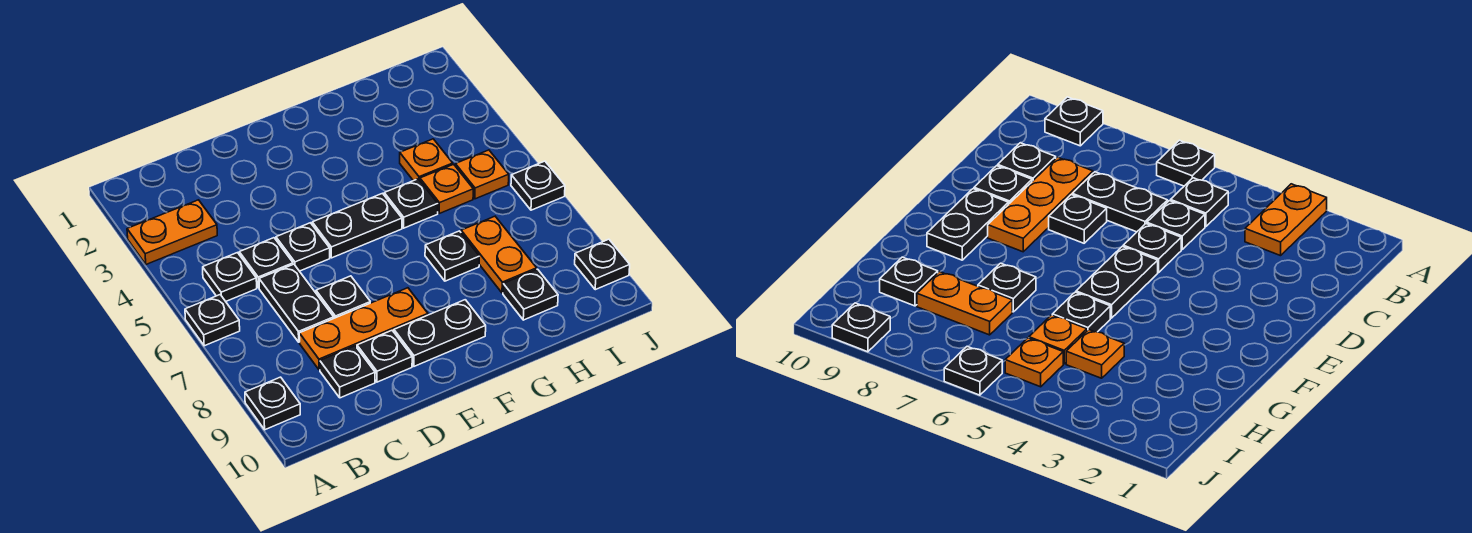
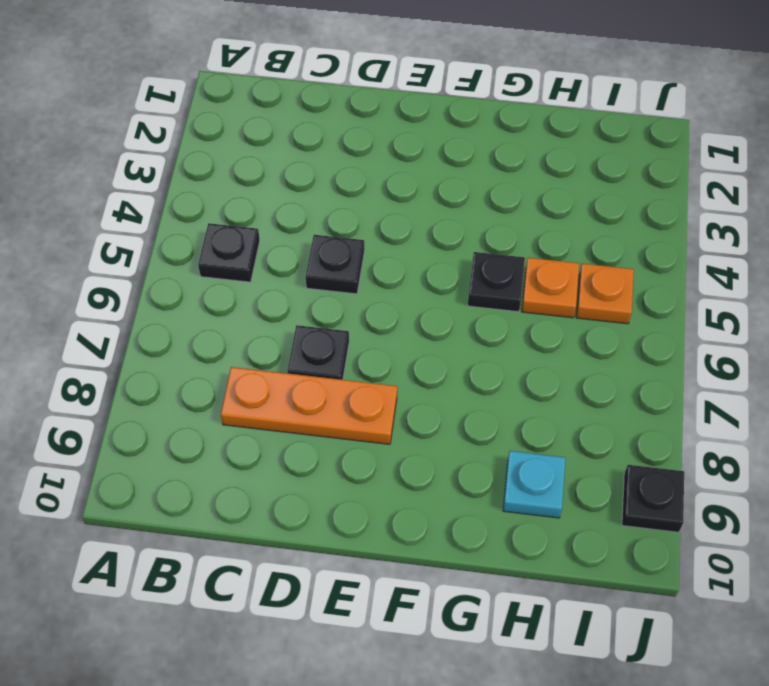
cyan plate H9 level 1 -> black plate H9 level 1
none -> orange plate A3:B3 level 1
none -> black plate A6 level 1
none -> black plate A9 level 1

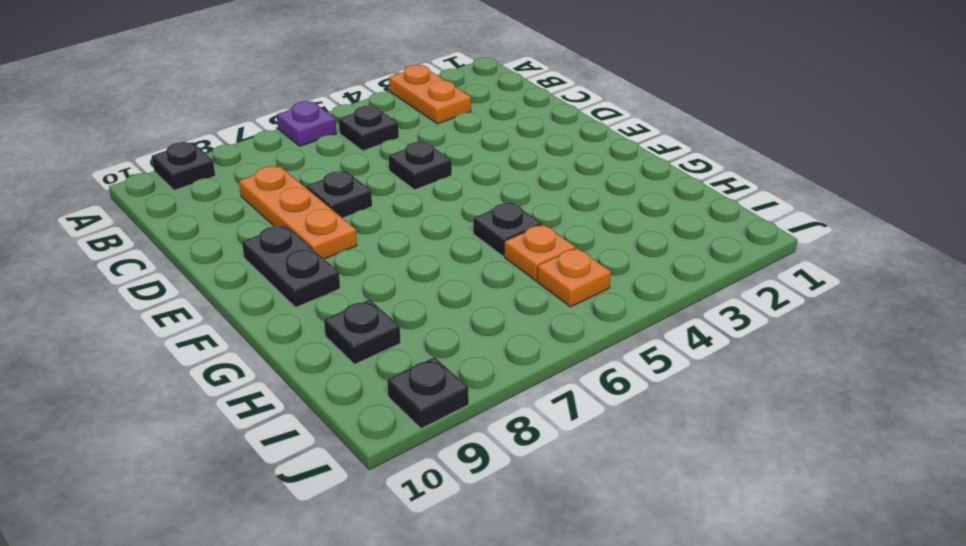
purple plate A6 level 1 -> black plate A6 level 1
none -> black plate C5 level 1
none -> black plate C6:C7 level 1
none -> black plate C9 level 1

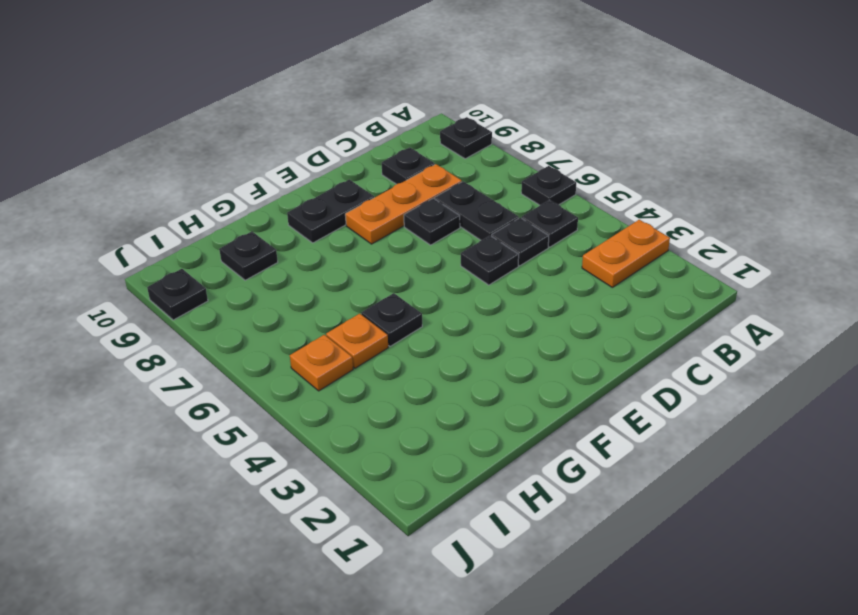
none -> black plate D9 level 1
none -> black plate E5:F5 level 1
none -> black plate G7 level 1

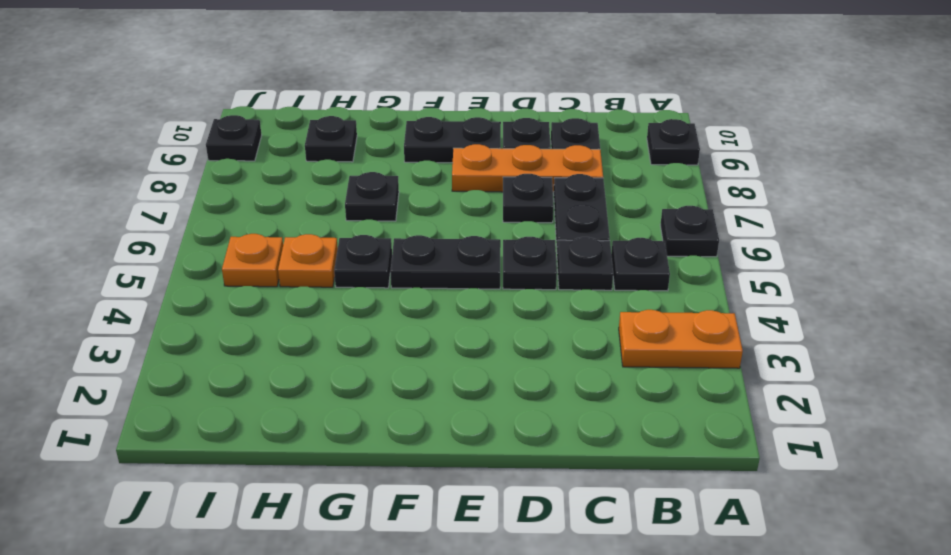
none -> orange plate H4 level 1
none -> orange plate H7:H8 level 1
none -> black plate J6 level 1

